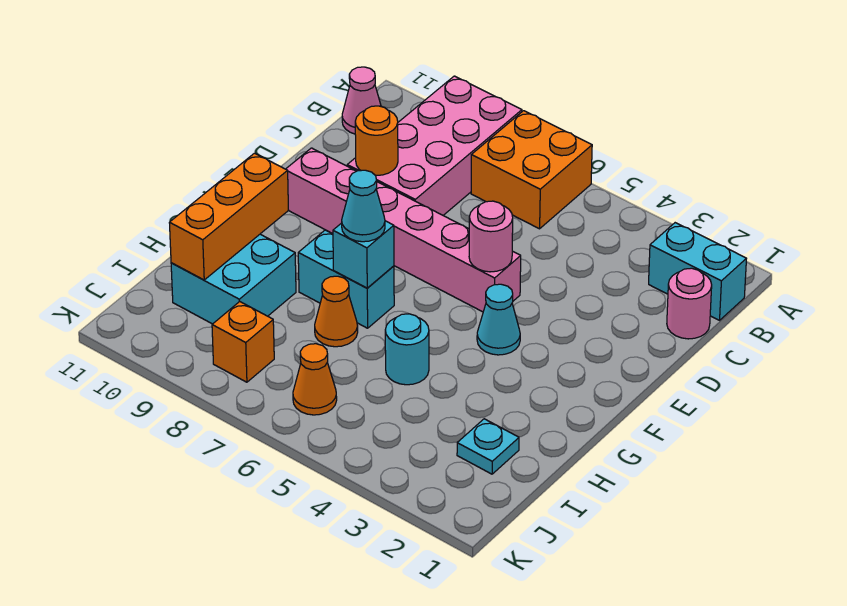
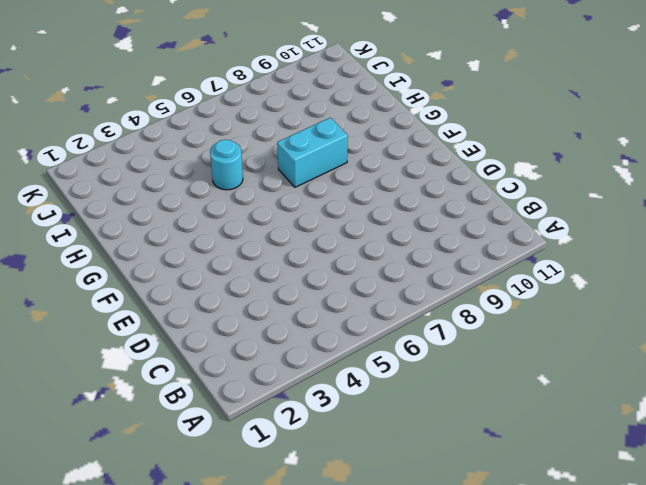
none -> orange brick A6:B7 level 1
none -> pink brick A8:D9 level 1
none -> cyan brick B1:B2 level 1

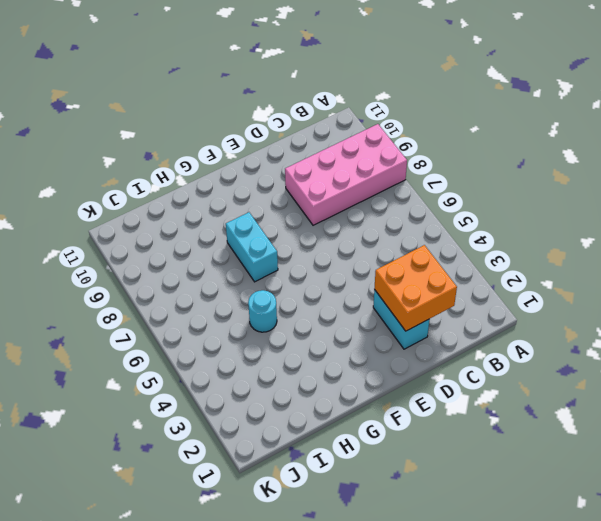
orange brick C2:D3 level 2 -> orange brick A6:B7 level 1
cyan brick D2:D3 level 1 -> cyan brick B1:B2 level 1
none -> pink cone B11 level 1
none -> pink round brick C1 level 1
none -> pink brick E5:E10 level 1

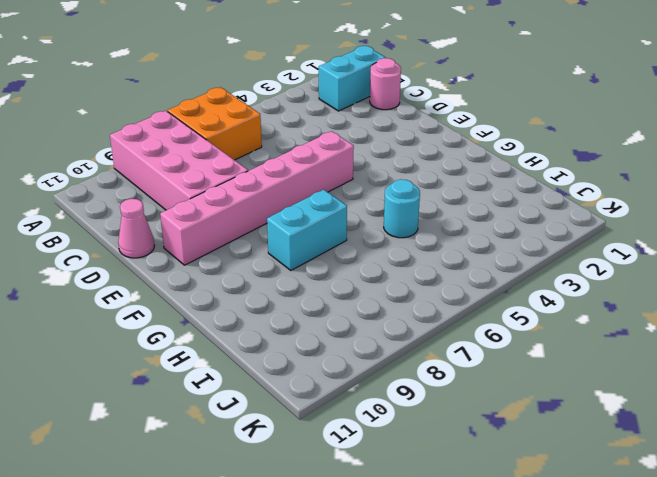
pink cone D11 level 1 -> pink cone B11 level 1
none -> cyan cone F4 level 1
none -> orange cone H7 level 1
none -> cyan brick H9:I10 level 1

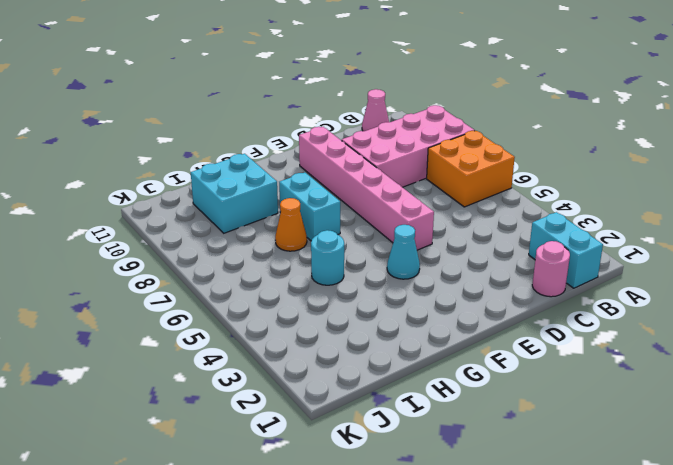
none -> cyan plate I2 level 1
none -> orange cone J6 level 1
none -> orange brick J8 level 1

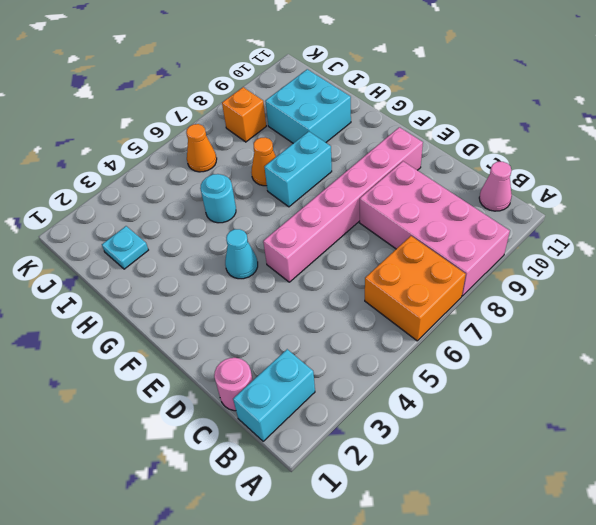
none -> orange round brick D9 level 2
none -> pink round brick E5 level 2
none -> cyan brick G7 level 2

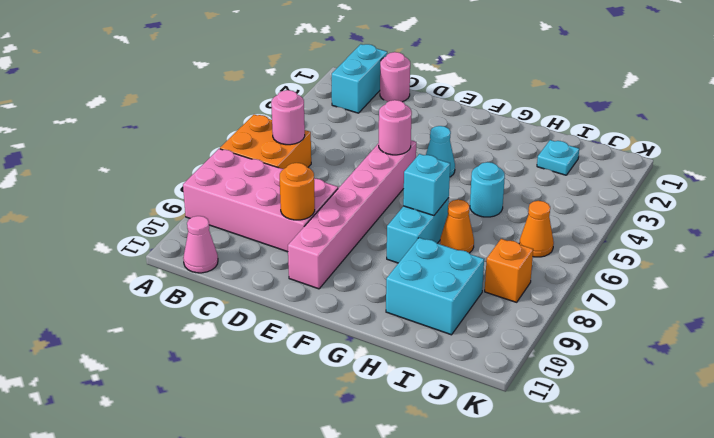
pink round brick B6 level 2 -> none
none -> orange brick G10:I10 level 2
none -> cyan cone G7 level 3

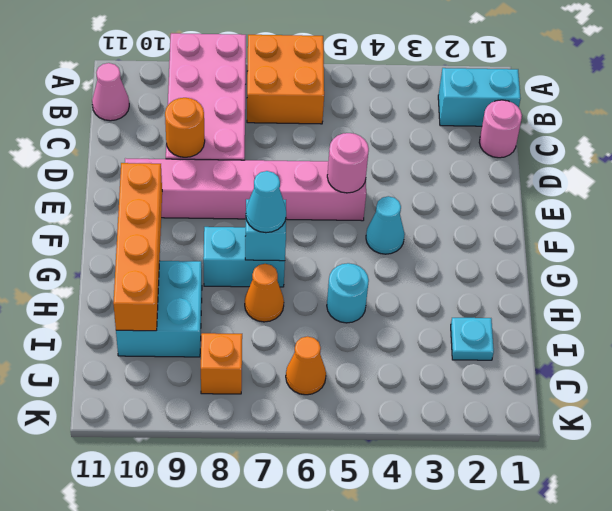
orange brick F10:I10 level 2 -> orange brick G10:I10 level 2

